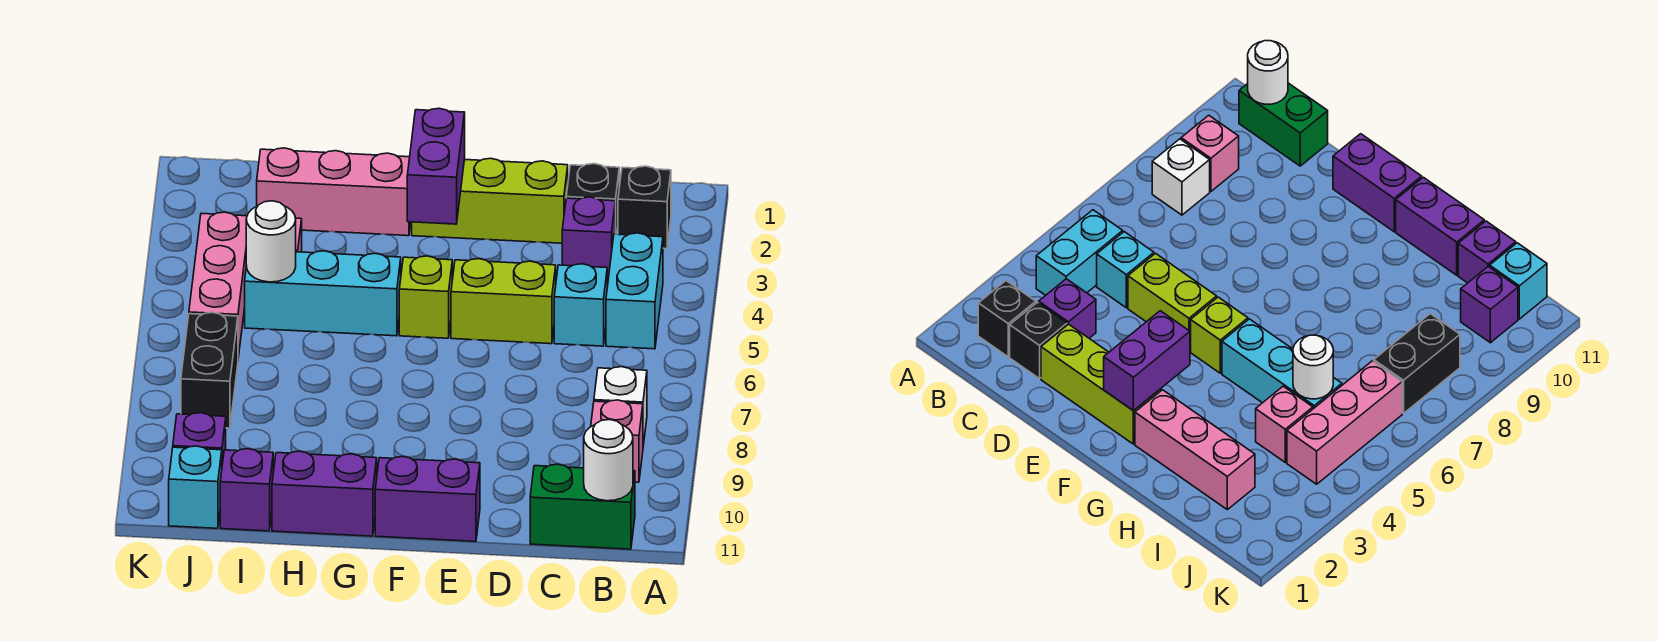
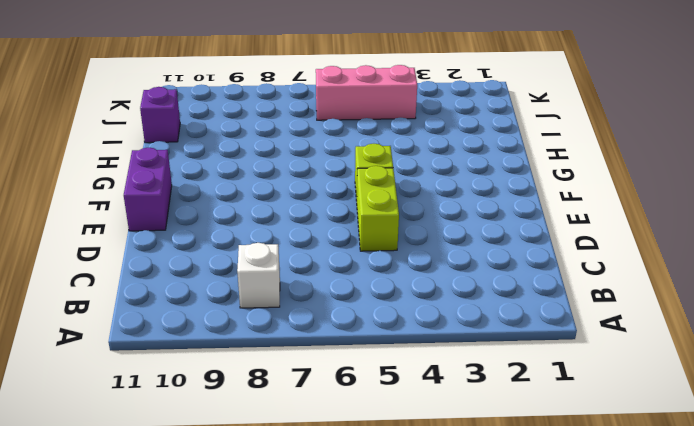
none -> black brick B2 level 1
none -> cyan brick B4:B5 level 1
none -> pink brick B9 level 1

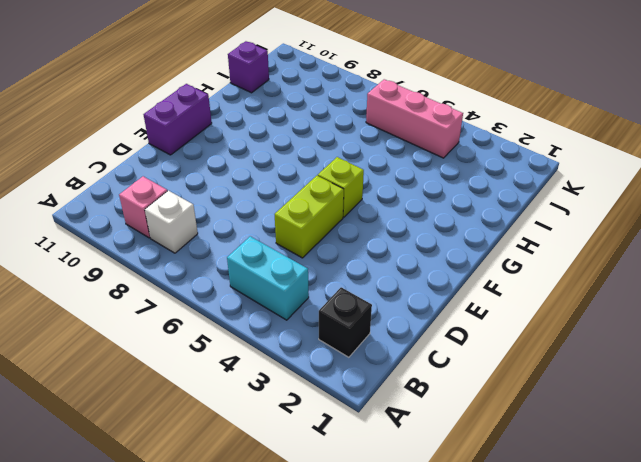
none -> green brick B11:C11 level 1
none -> black brick C2 level 1
none -> purple brick C3 level 1

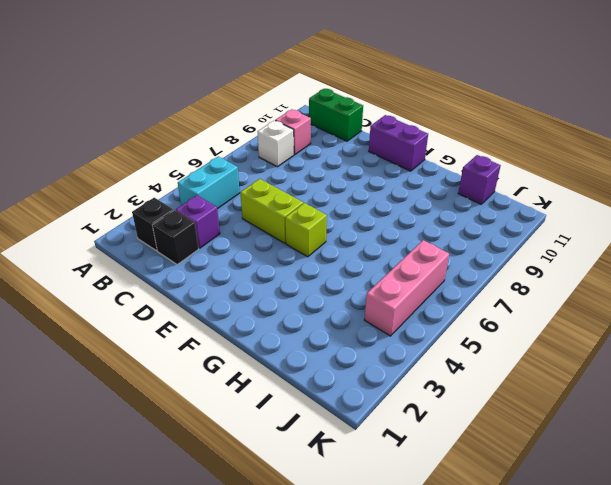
none -> cyan brick C5 level 1
none -> lime brick D2:F2 level 1
none -> pink brick G2:I2 level 1

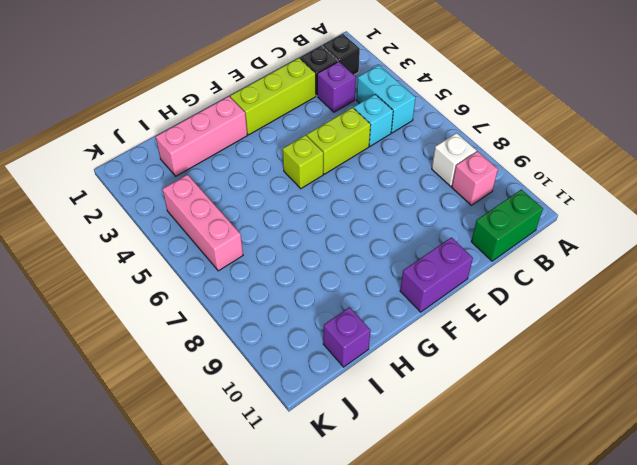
none -> cyan brick G5:I5 level 1
none -> purple brick G11:H11 level 1
none -> pink brick I4 level 1

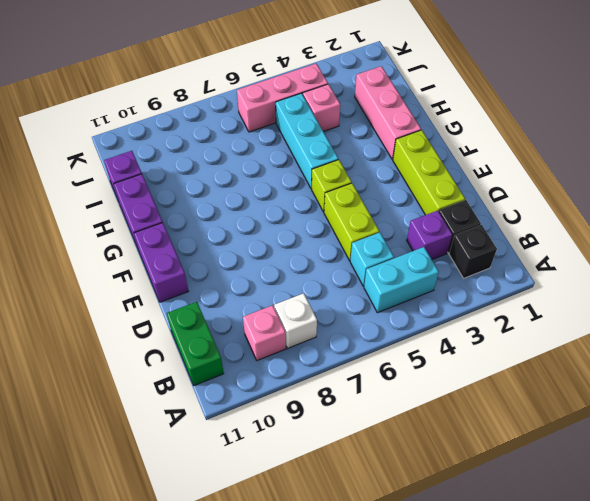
none -> black brick J7:J8 level 1
none -> purple brick J10 level 1
none -> cyan brick J11 level 1

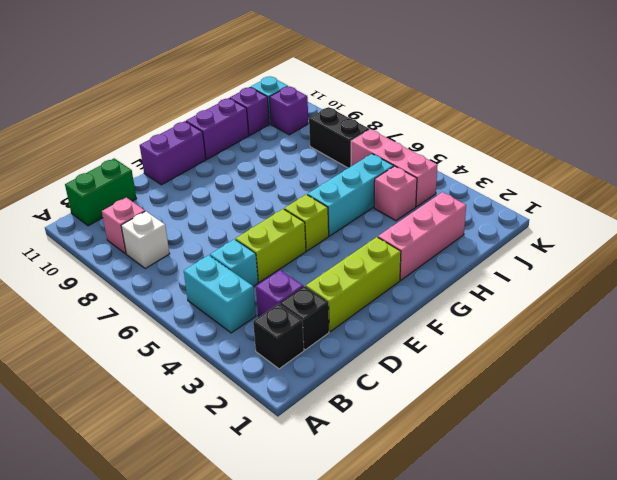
none -> white round brick B11 level 2
none -> purple brick F2:F3 level 2
none -> white round brick I5 level 2

